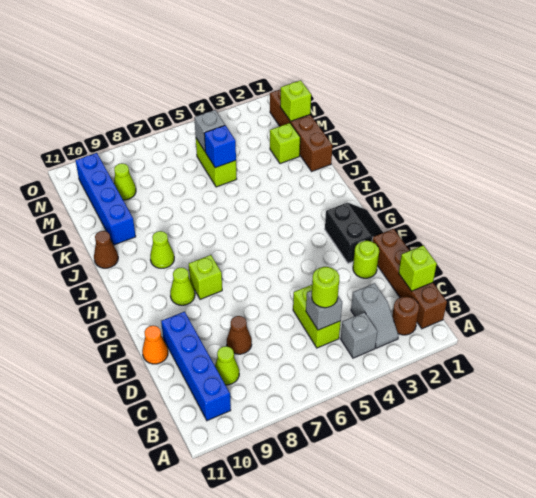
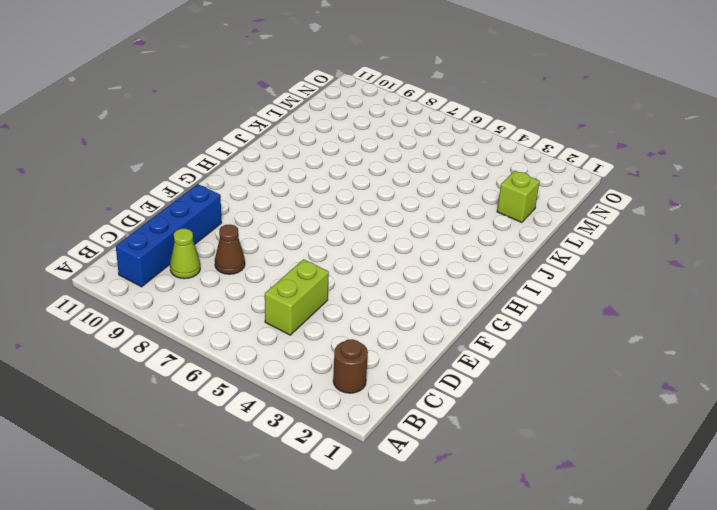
none -> brown brick B1:E1 level 1
none -> grey slope B3:C3 level 1 top C
none -> grey brick B4 level 1

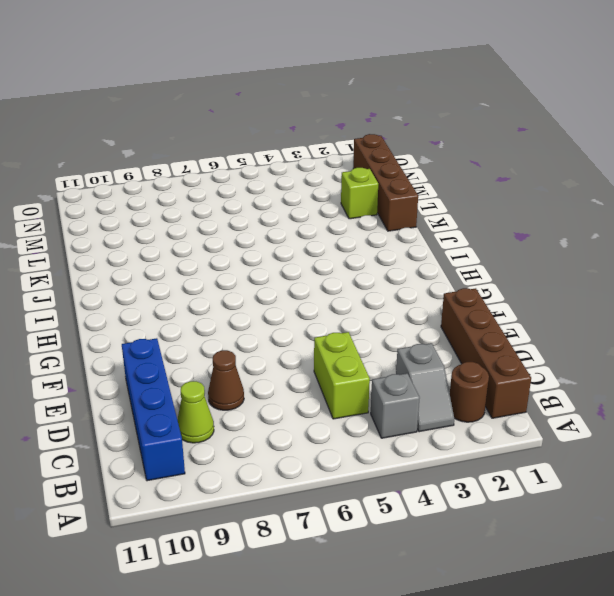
none -> lime round brick E2 level 1
none -> orange cone E11 level 1
none -> black slope F1:G2 level 1 top 2

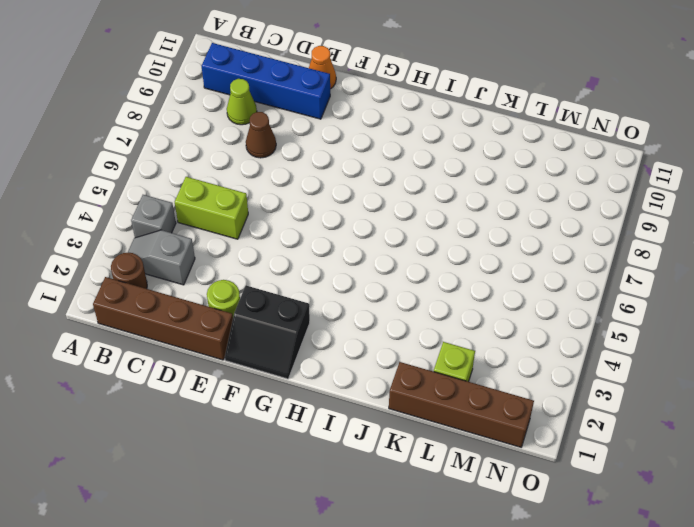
none -> lime brick G8 level 1
none -> lime cone G9 level 1
none -> lime cone I9 level 1

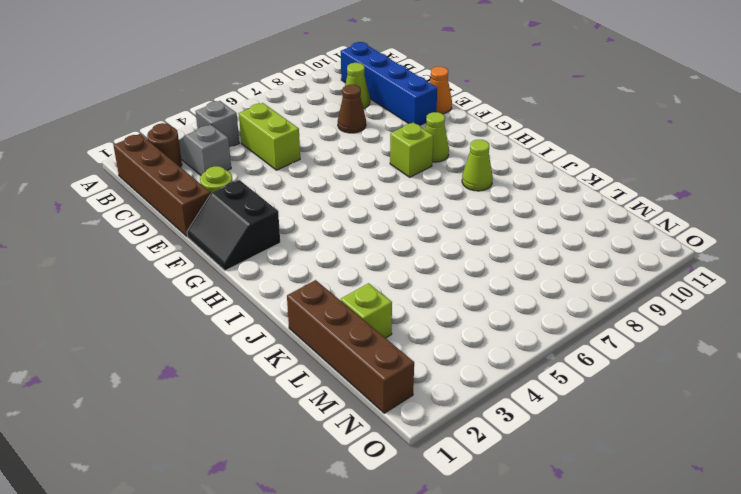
none -> brown cone J11 level 1
none -> blue brick K10:N10 level 1
none -> lime brick L5:M5 level 1

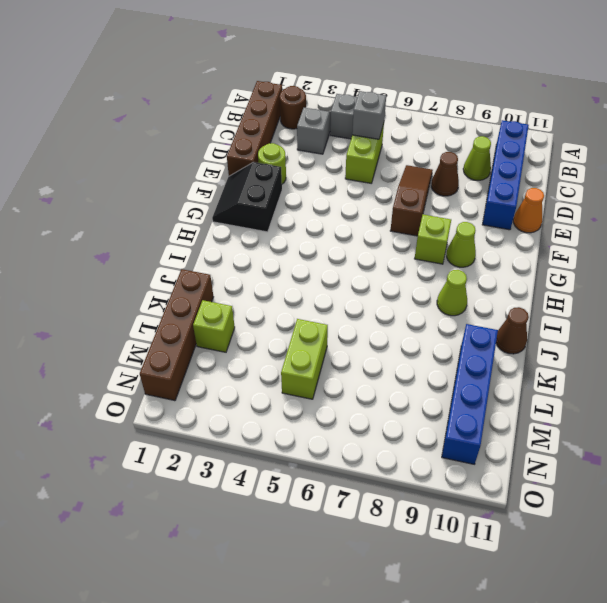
brown slope D7:F7 level 1 top F -> none
none -> lime cone M9 level 1
none -> lime brick C1 level 2
none -> blue brick L5 level 2

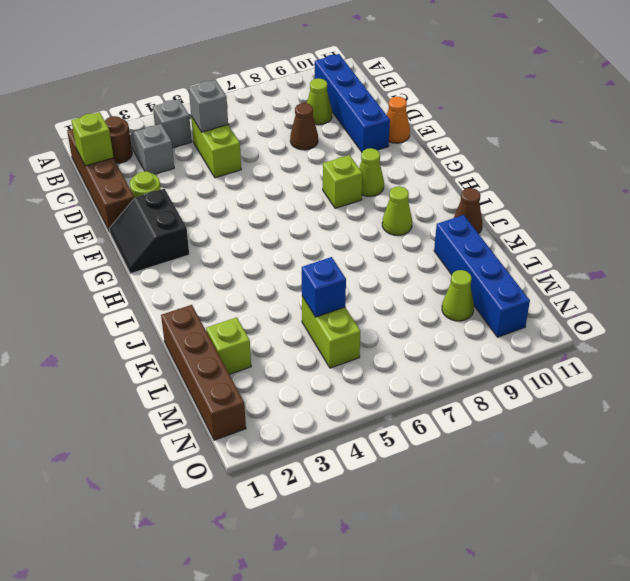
none -> lime brick M1 level 2
none -> grey brick M5 level 2
none -> lime round brick C5 level 3

